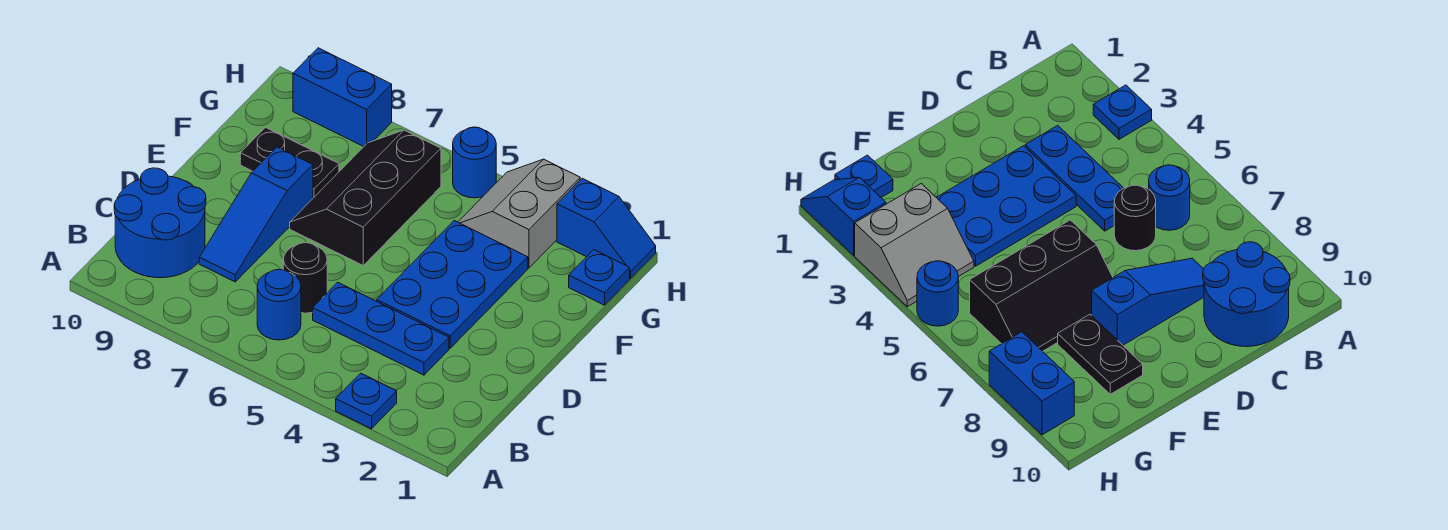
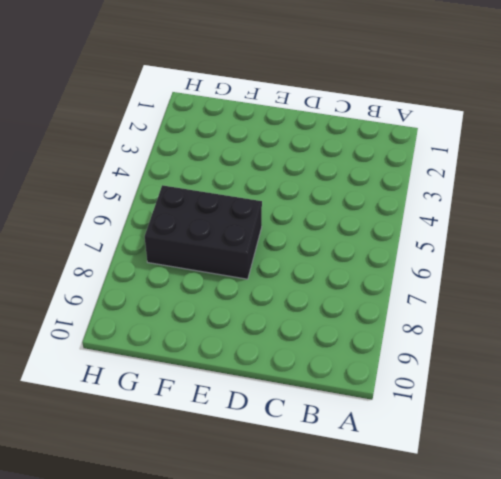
black brick E6:G7 level 1 -> black slope E6:G7 level 1 top 6
none -> blue plate A3 level 1
none -> blue round brick B6 level 1
none -> blue round brick B9:C10 level 1

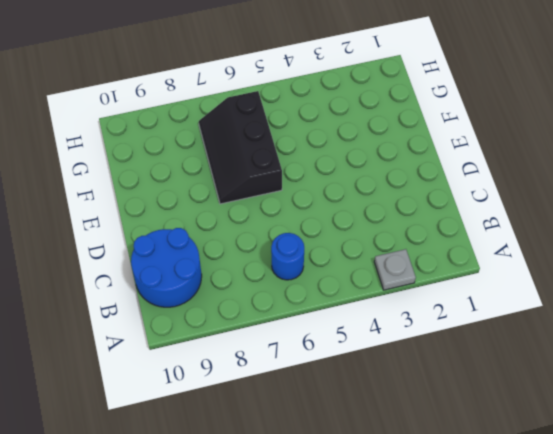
grey plate A3 level 1 -> blue plate A3 level 1
none -> blue plate C3:C5 level 1
none -> black round brick C6 level 1
none -> blue slope C8:E8 level 1 top E

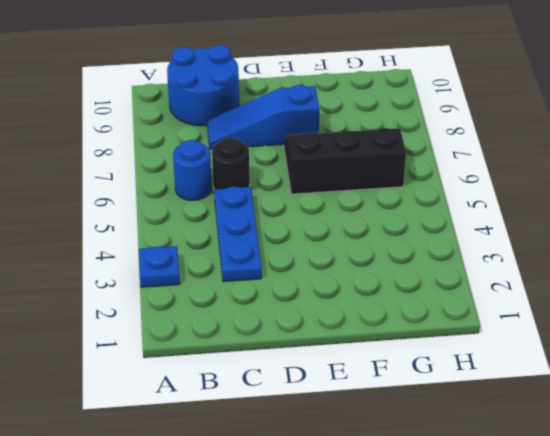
none -> blue plate D3:F4 level 1
none -> black plate F8:F9 level 1
none -> blue plate G1 level 1

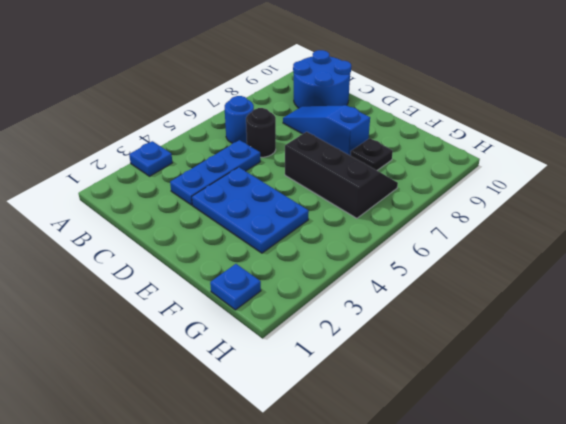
black plate F8 level 1 -> black plate F8:F9 level 1
none -> grey slope G3:H4 level 1 top 3
none -> blue slope H1:H2 level 1 top 2
none -> blue round brick H5 level 1

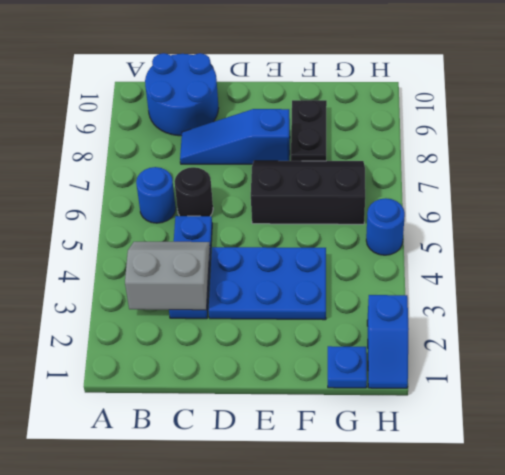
grey slope B3:C4 level 2 top 3 -> grey slope G3:H4 level 1 top 3
none -> blue plate A3 level 1
none -> blue brick H8:H9 level 1

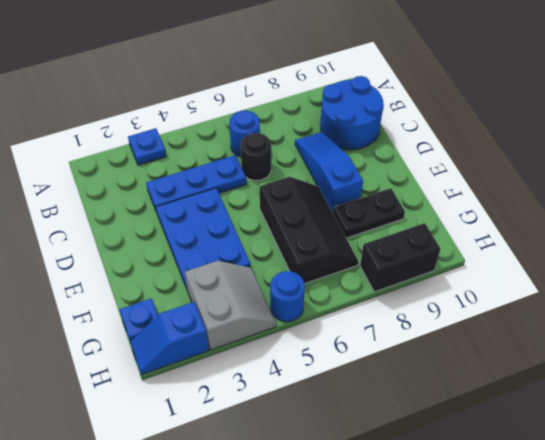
black brick H8:H9 level 1 -> blue brick H8:H9 level 1

